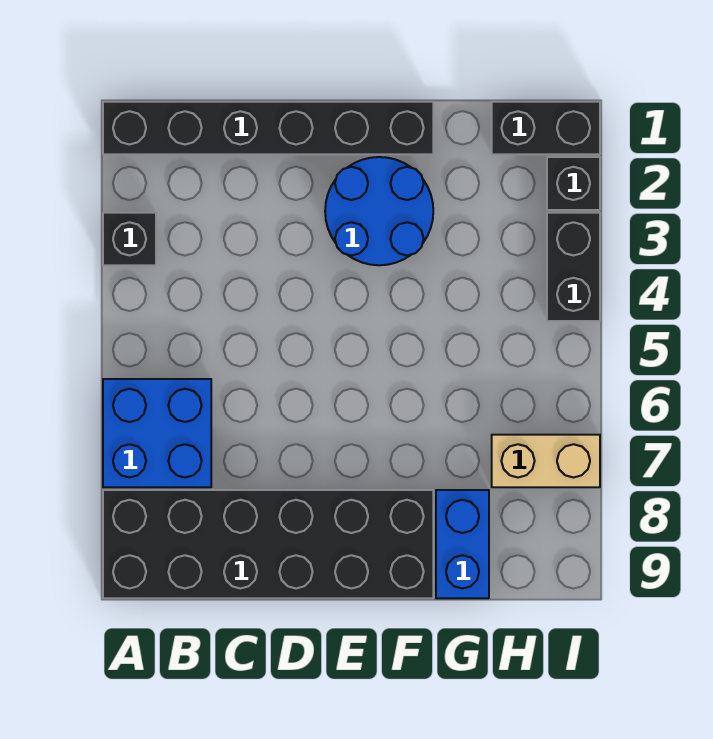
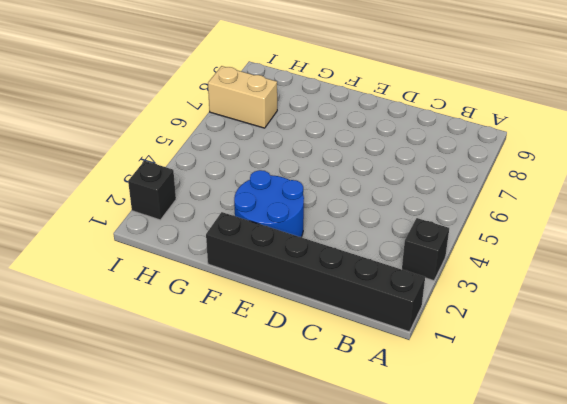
none -> blue brick A6:B7 level 1
none -> black brick A8:F9 level 1

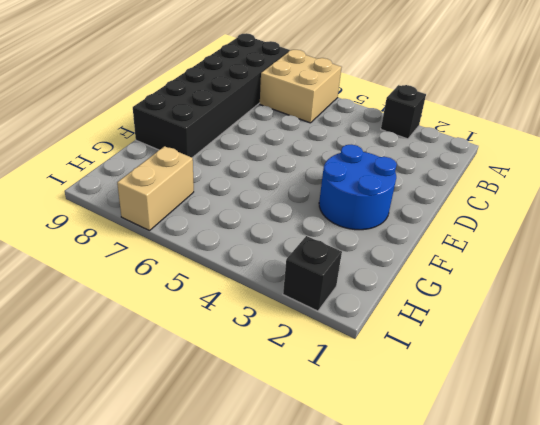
tan brick A6:B7 level 1 -> blue brick A6:B7 level 1
none -> black brick A1:F1 level 1
none -> blue brick G8:G9 level 1

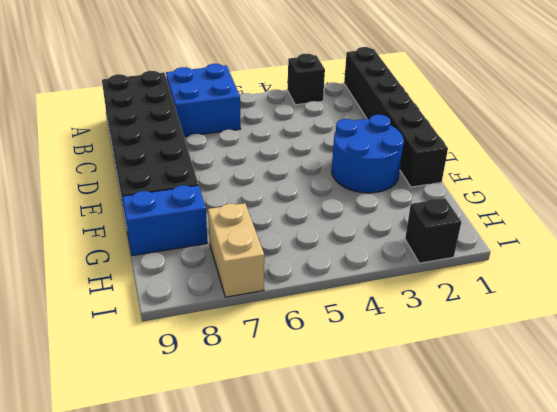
none -> black brick H1:I1 level 1
none -> black brick I3:I4 level 1

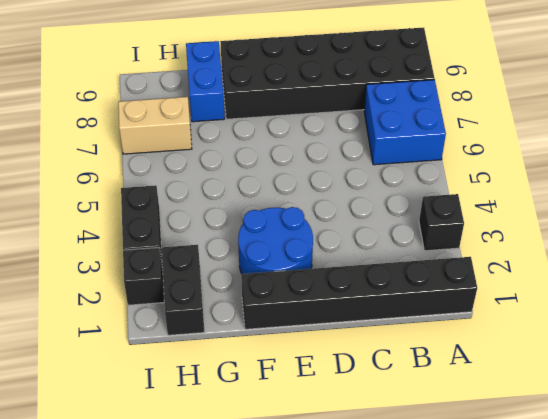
black brick H1:H2 level 1 -> black brick H1:I1 level 1

